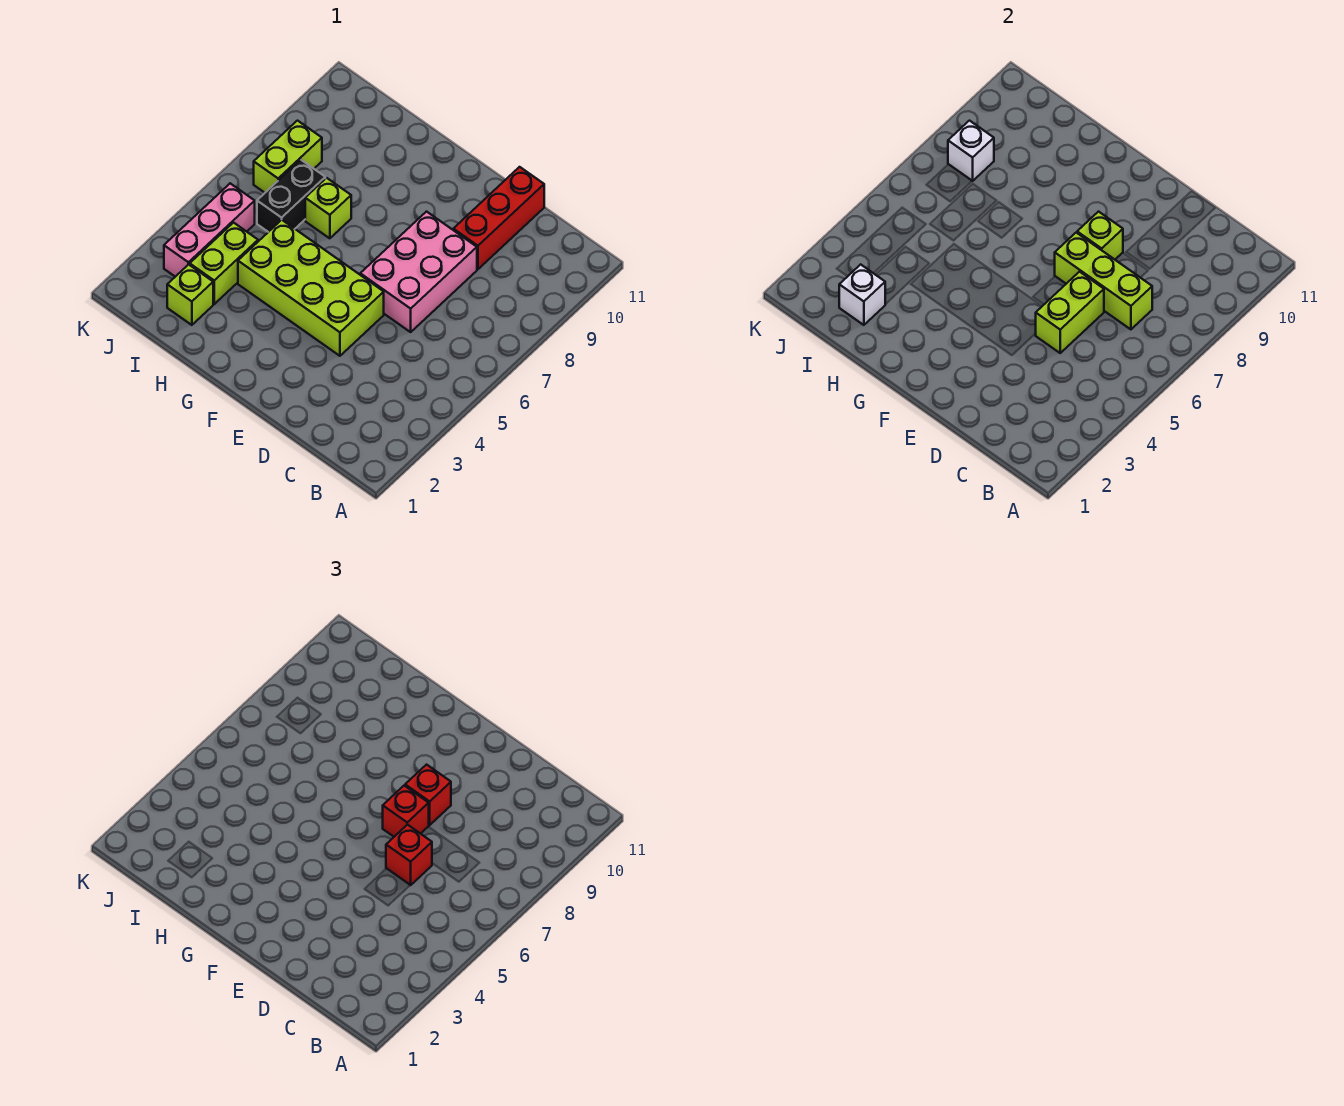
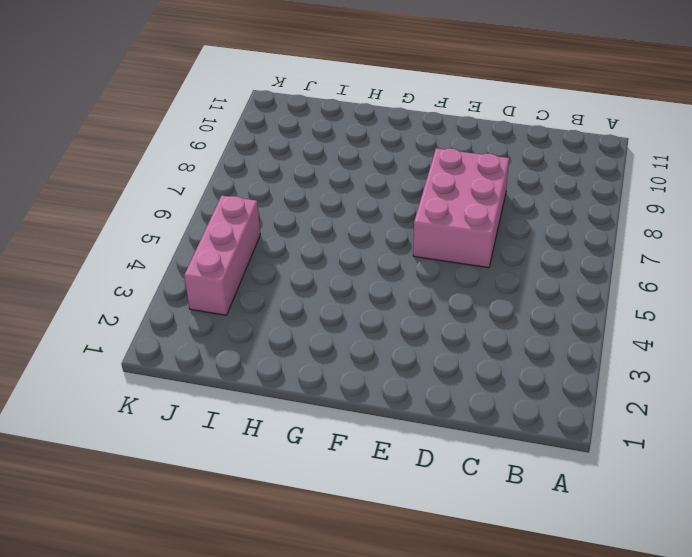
none -> red brick D9:D11 level 1
none -> lime brick E4:H5 level 1
none -> lime brick H7 level 1

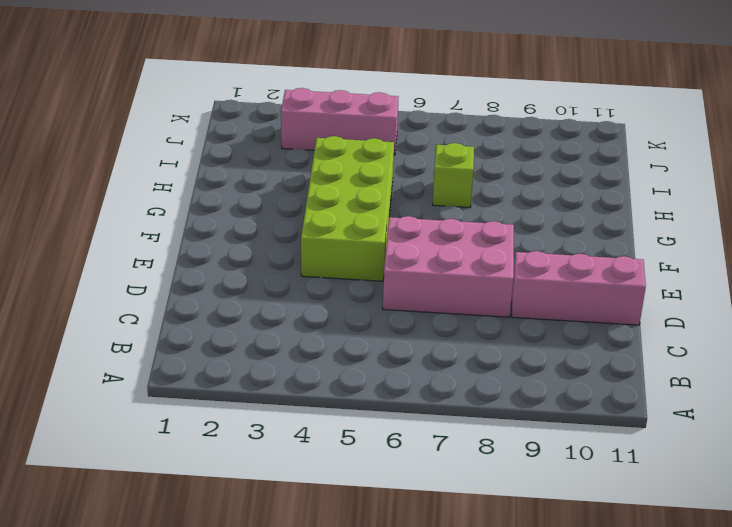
pink brick D9:D11 level 1 -> red brick D9:D11 level 1
none -> lime brick I2 level 1
none -> lime brick I3:I4 level 1
none -> black brick I6:I7 level 1

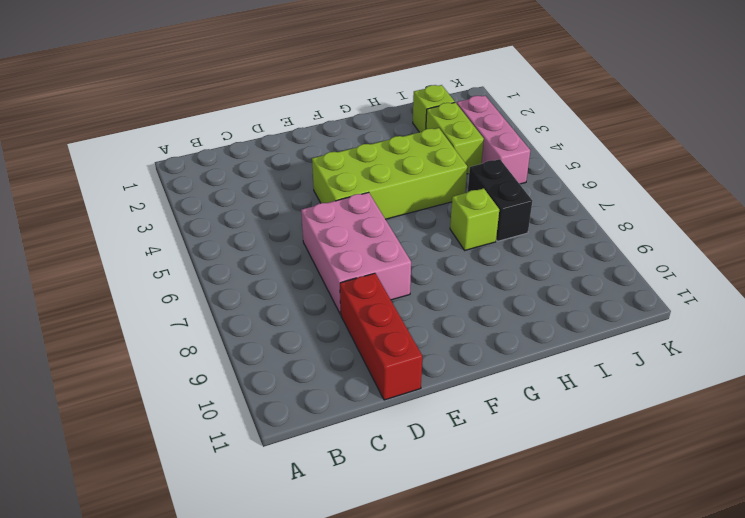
none -> lime brick J7:J8 level 1
none -> lime brick C7:E7 level 2
none -> lime brick D5:D6 level 2

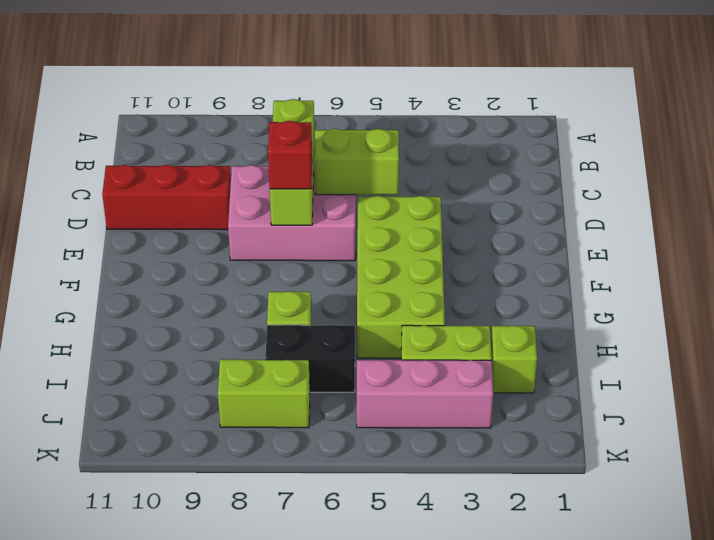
none -> lime brick E8 level 2
none -> white brick I2 level 2
none -> white brick J8 level 2

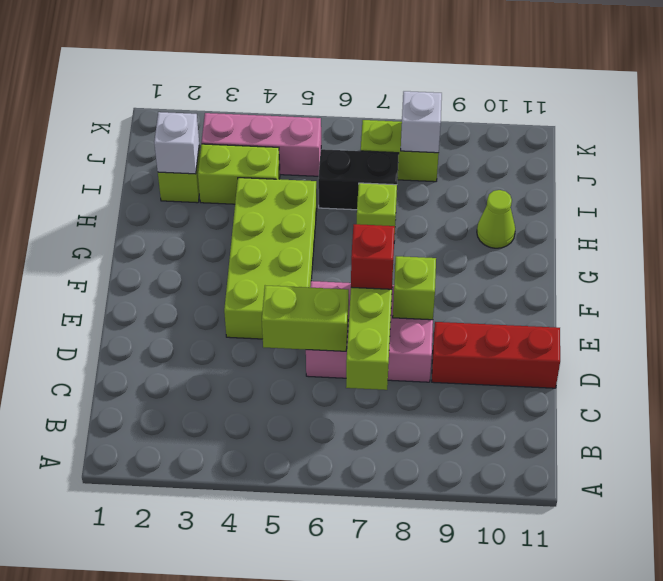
lime cone H10 level 1 -> none
none -> red brick D6 level 3
none -> red brick E8 level 3

